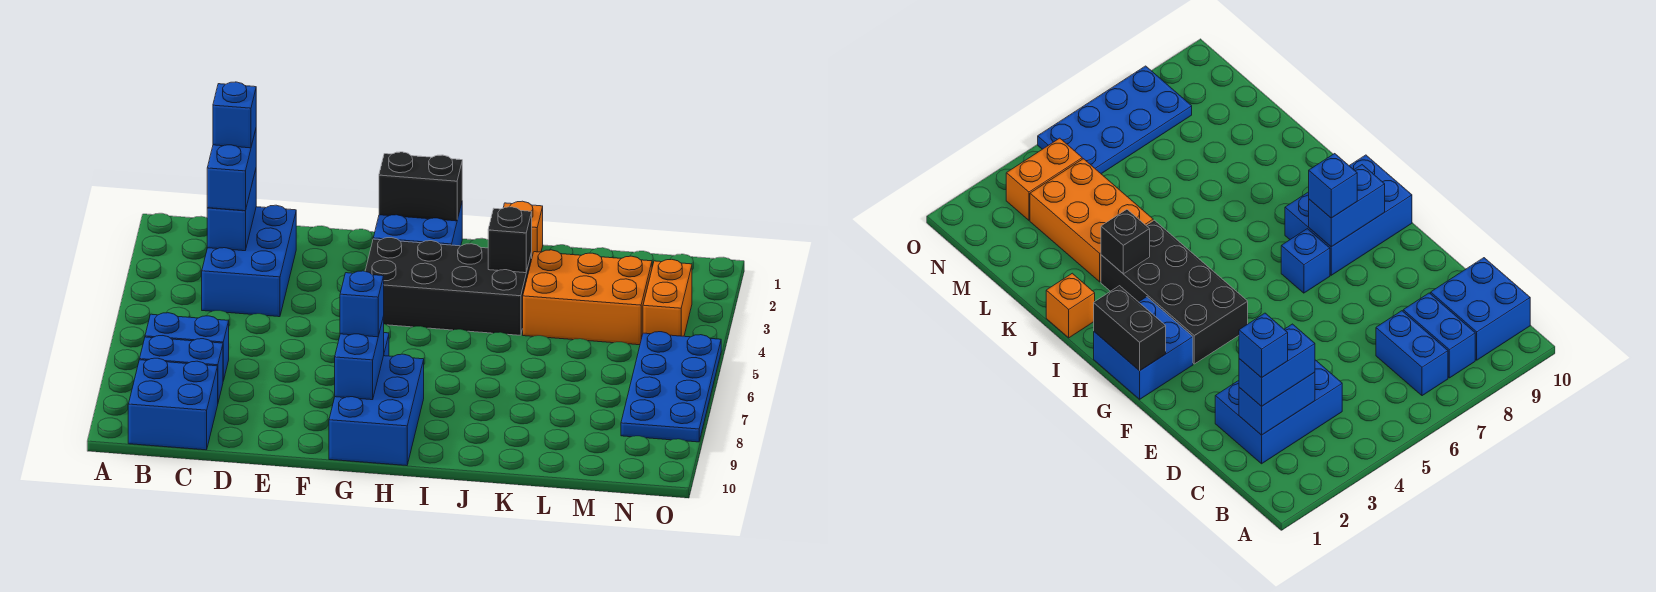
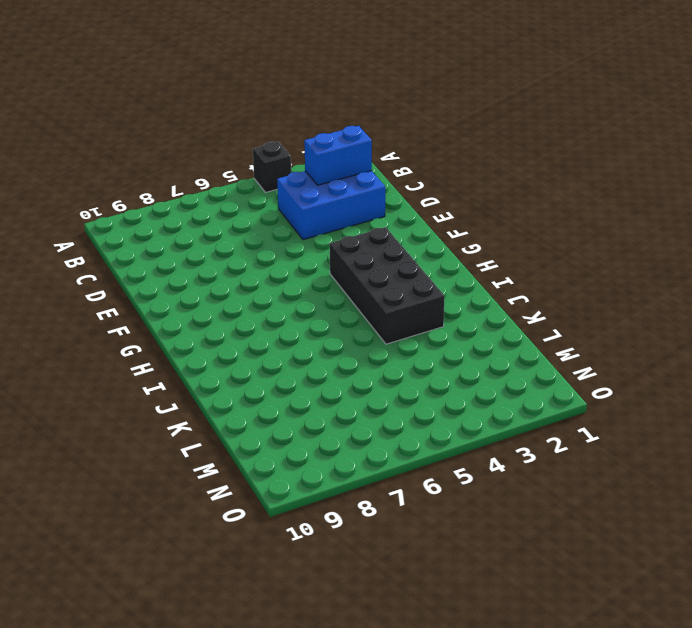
black brick A4 level 1 -> black brick J3 level 2
none -> blue brick B7:C7 level 1
none -> blue brick B8:C8 level 1
none -> blue brick B9:C10 level 1

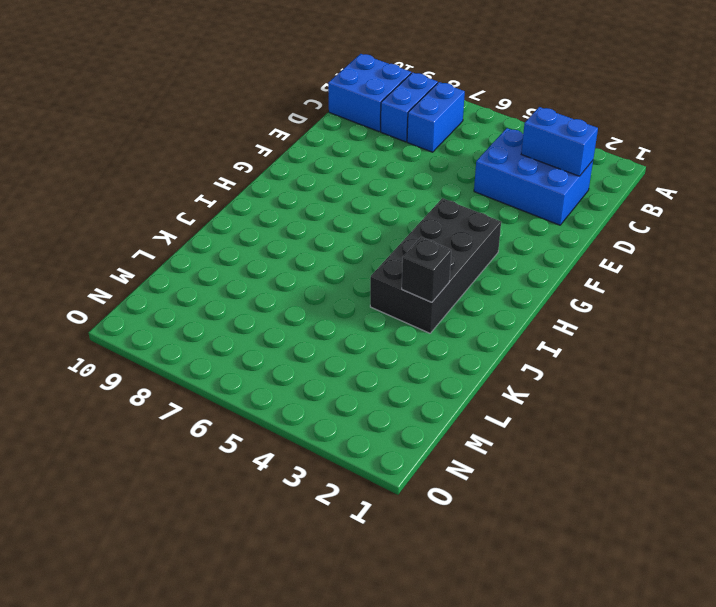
none -> blue brick G1:H2 level 1
none -> blue brick G7 level 1
none -> blue brick G8:H10 level 1

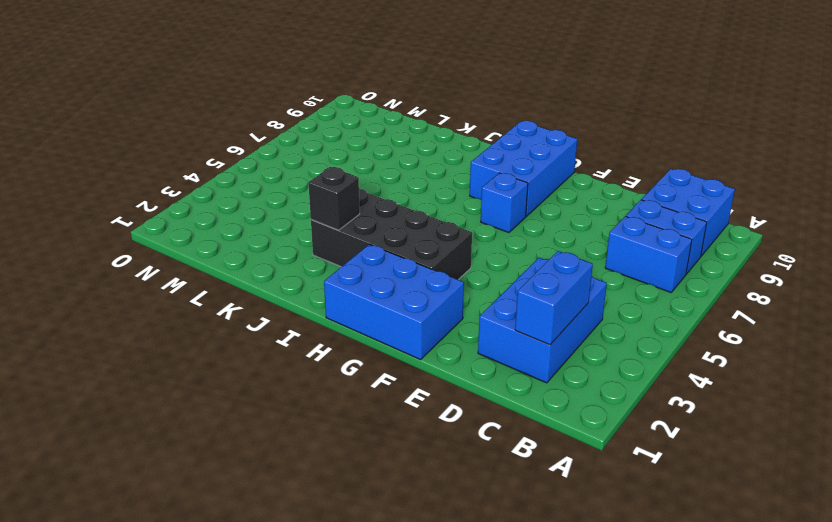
blue brick F1:H2 level 1 -> blue brick G1:H2 level 1
none -> orange brick J1 level 1
none -> orange brick K3:M4 level 1
none -> orange brick N3:N4 level 1

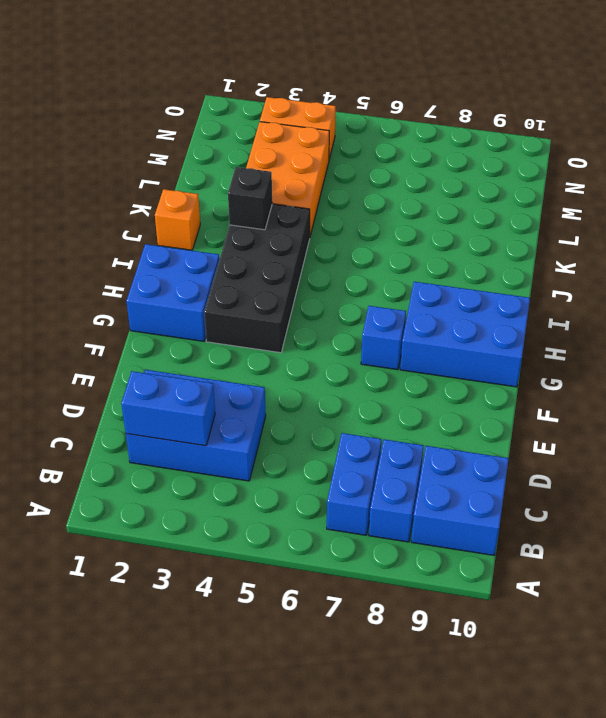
none -> blue plate N5:O8 level 1
none -> black brick G1:H1 level 2
none -> blue brick G8:G9 level 2

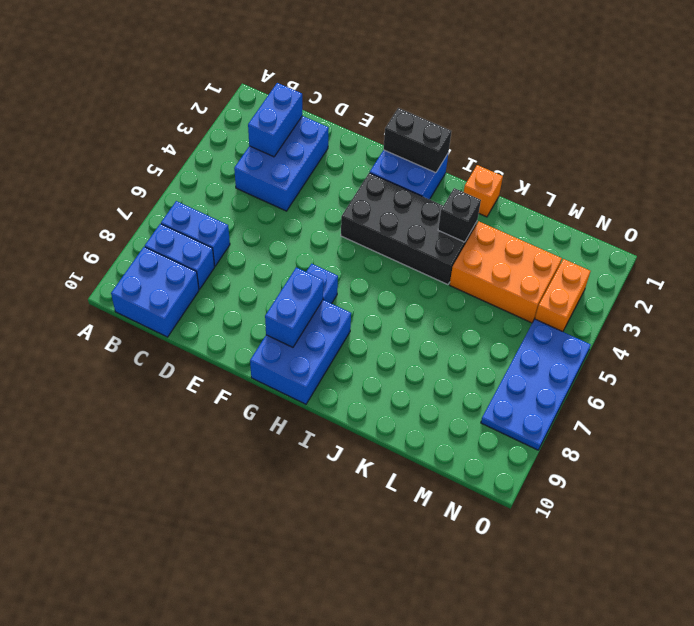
none -> blue brick C2:C3 level 3
none -> blue brick G8 level 3
none -> blue brick C2 level 4

